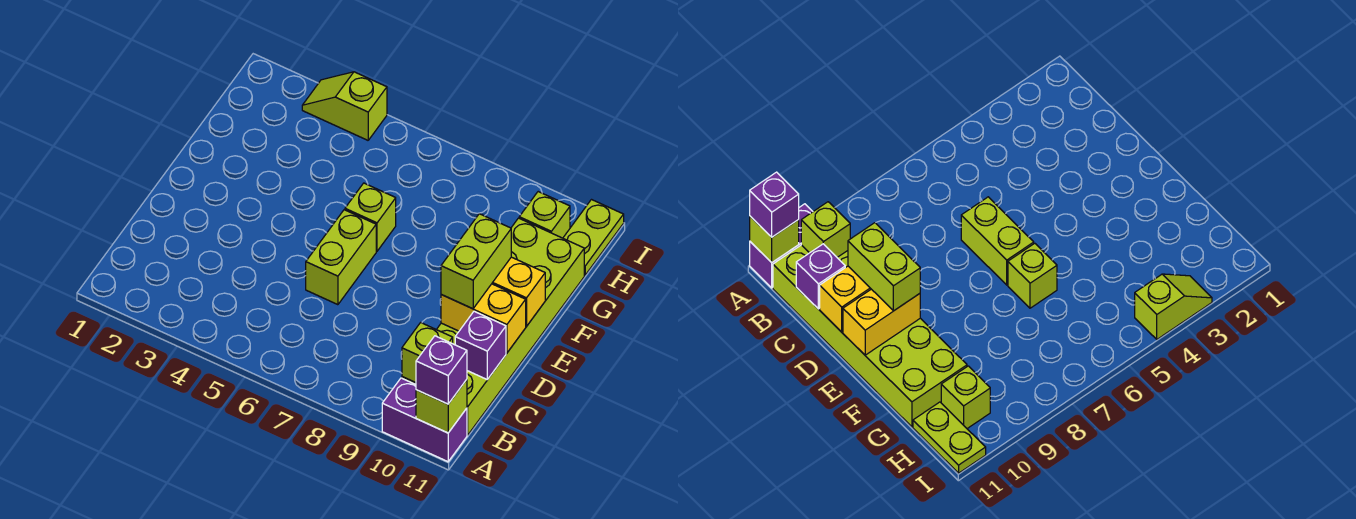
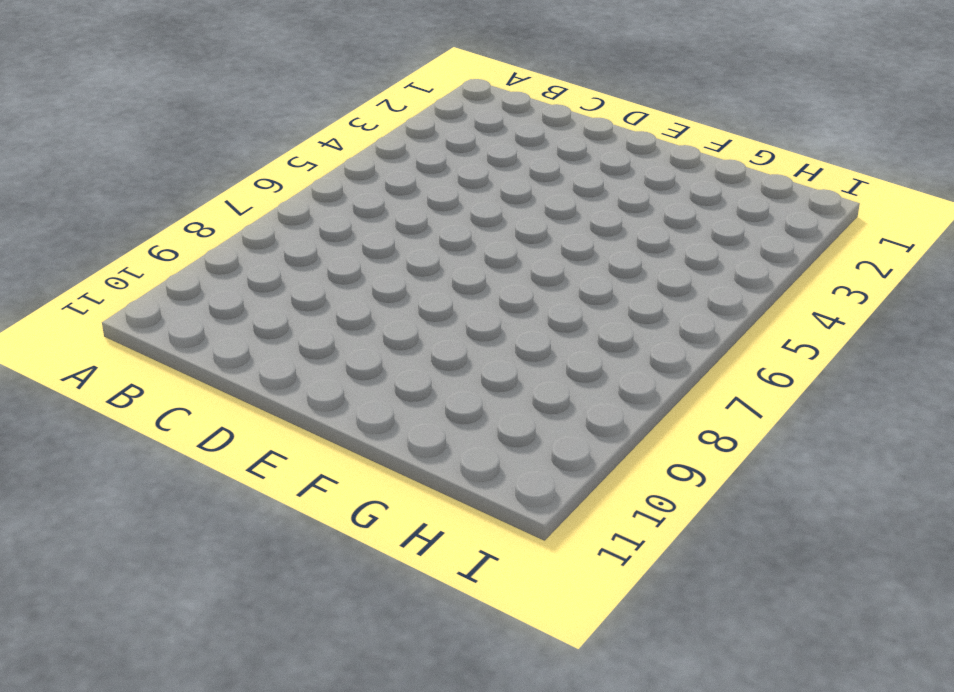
none -> purple brick A10:A11 level 1
none -> lime brick B10:G11 level 1
none -> lime brick D6:E6 level 1

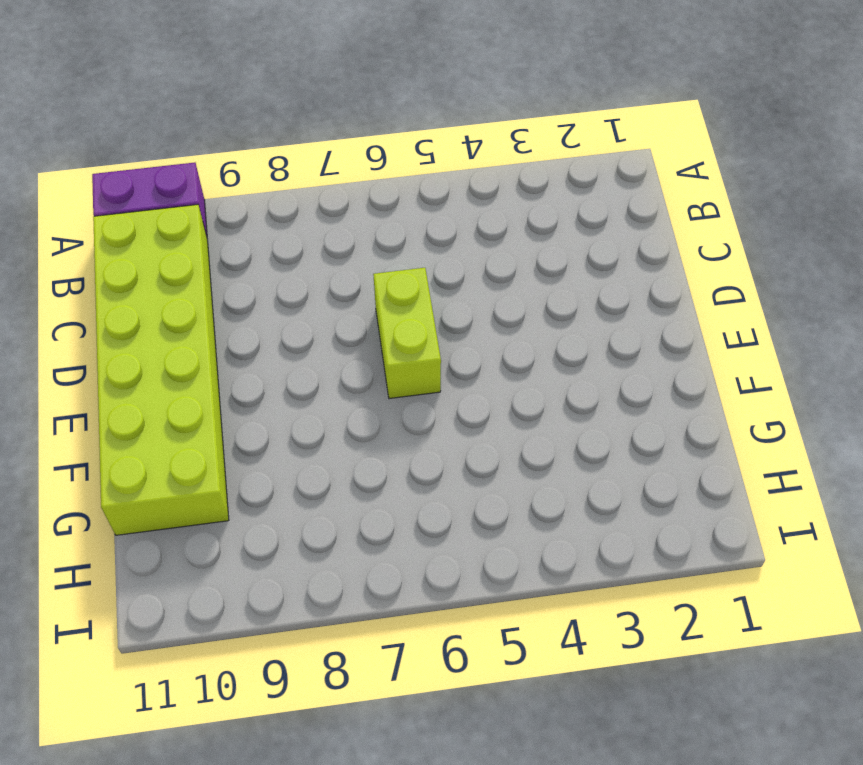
none -> lime brick F6 level 1
none -> lime brick H10 level 1
none -> lime plate H11:I11 level 1

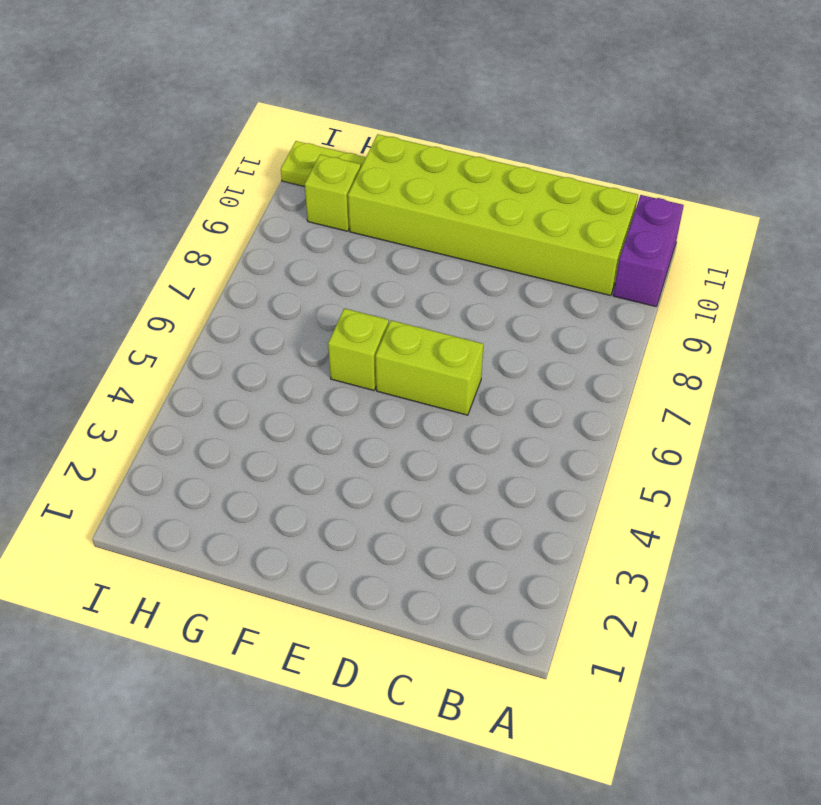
none -> lime slope I3:I4 level 1 top 4
none -> lime brick A11 level 2
none -> lime brick B10 level 2

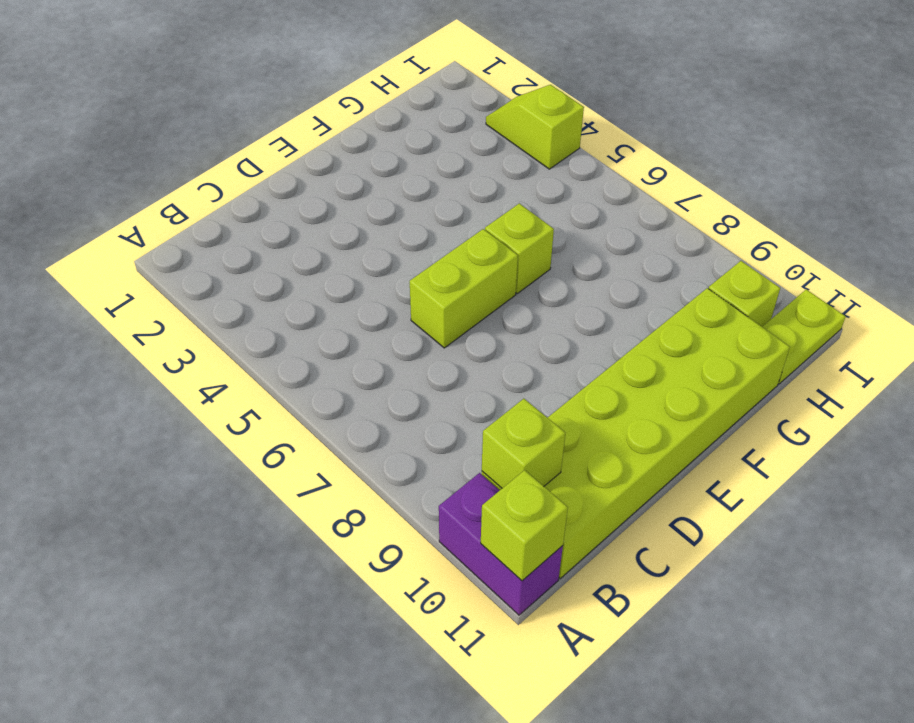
none -> purple brick C11 level 2
none -> yellow brick D10:D11 level 2
none -> yellow brick E10:E11 level 2

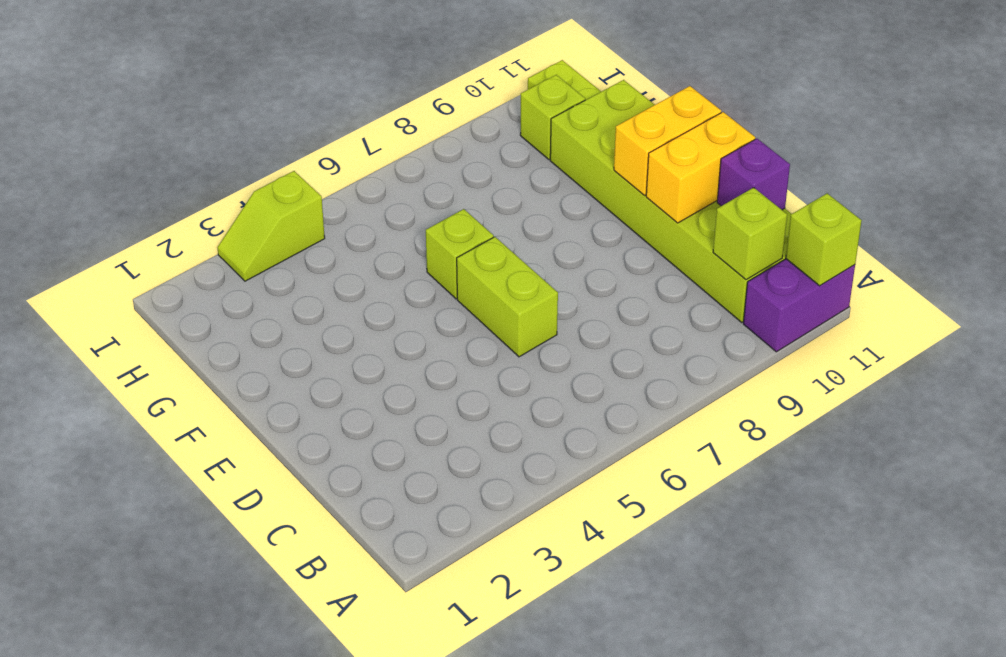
none -> purple brick A11 level 3
none -> lime brick D10:E10 level 3

